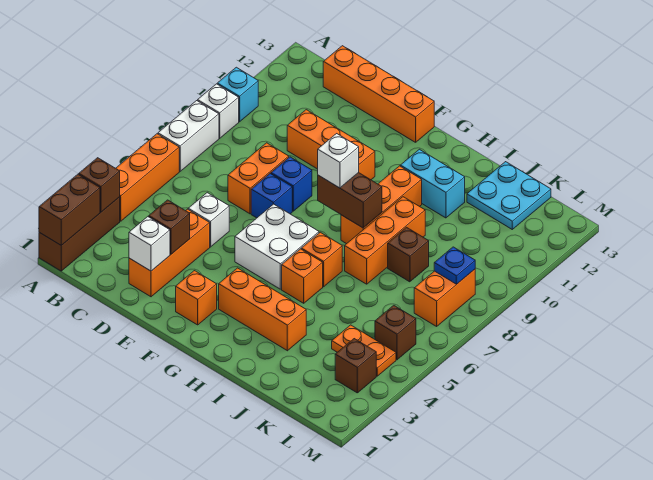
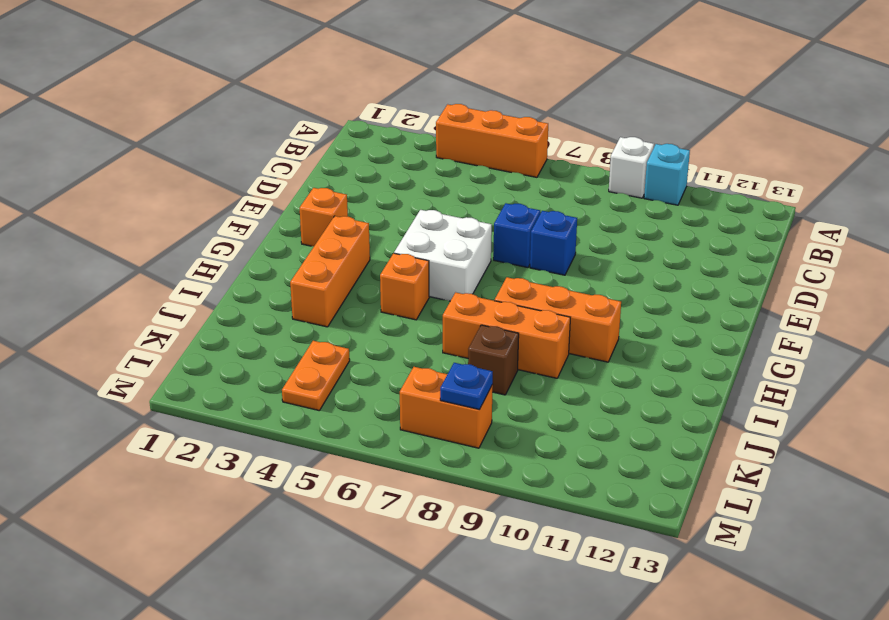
none -> brown brick A1:A3 level 1
none -> white brick A7:A8 level 1
none -> orange brick C13:F13 level 1
none -> orange brick D2:D4 level 1

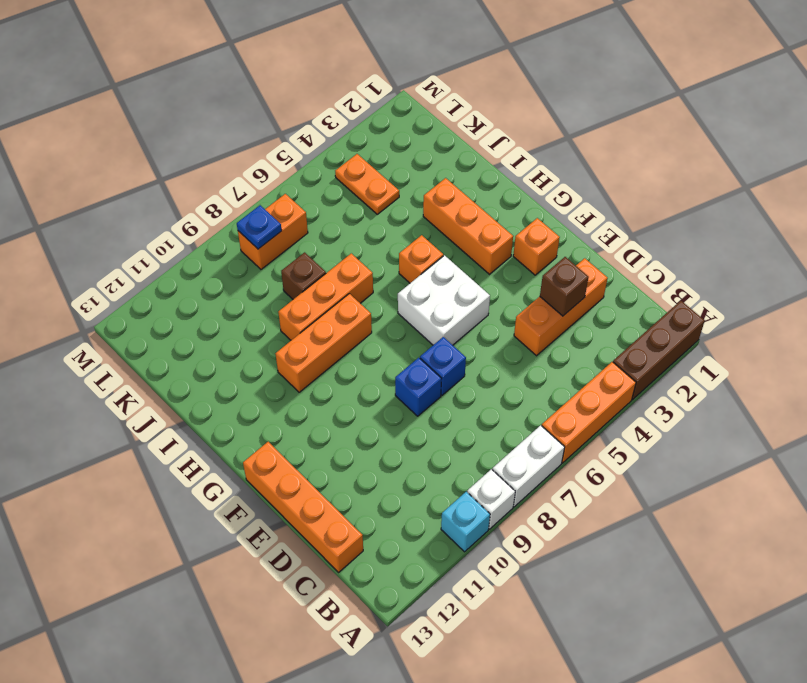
none -> white brick D5 level 1
none -> orange brick D7:D8 level 1
none -> orange brick D10:F10 level 1
none -> orange brick H6 level 1

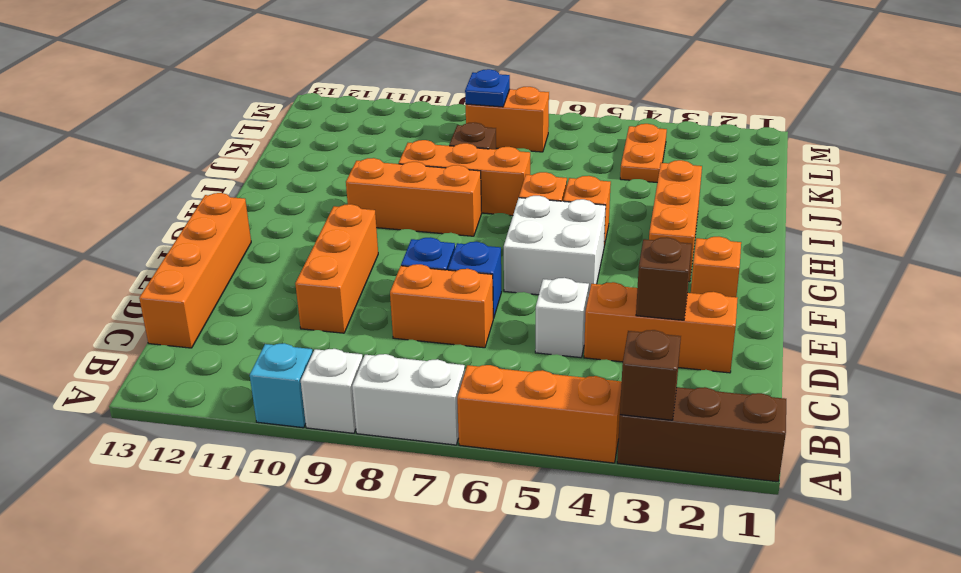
none -> cyan brick H11:I11 level 1
none -> cyan plate J12:K13 level 1
none -> brown brick L3 level 1
none -> brown brick L5 level 1

